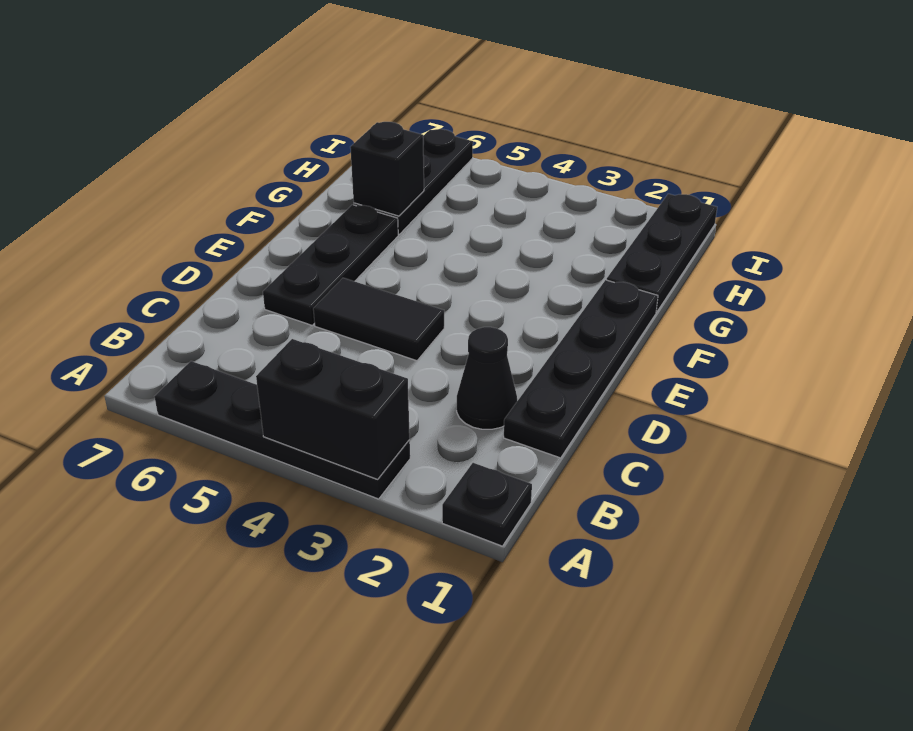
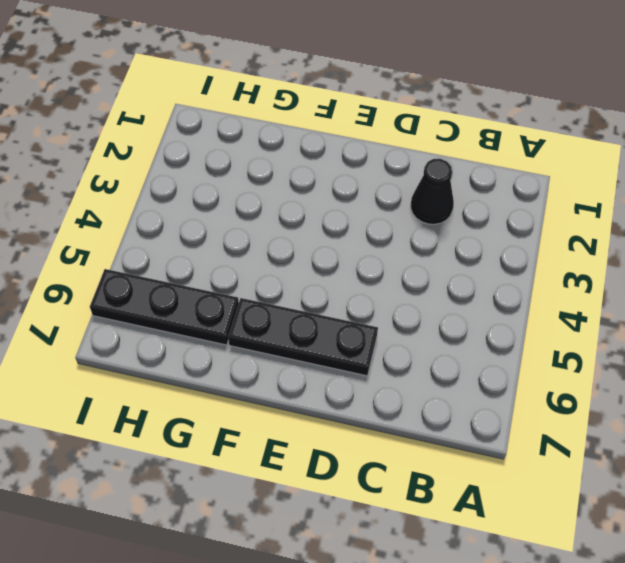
none -> black plate A1 level 1
none -> black plate A3:A6 level 1

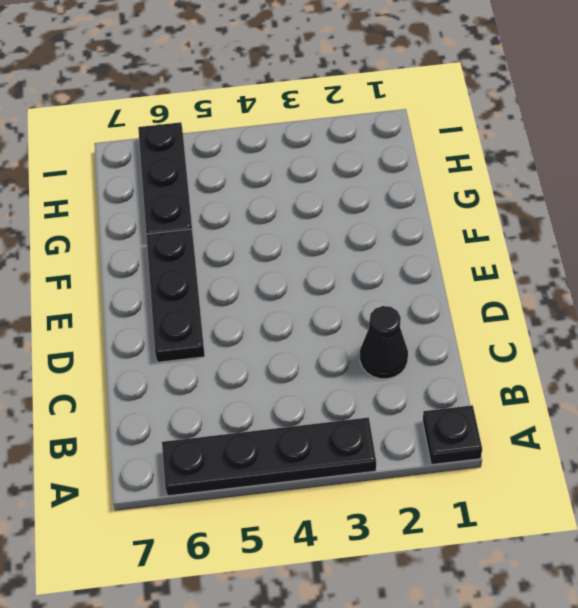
none -> black plate C1:F1 level 1
none -> black tile D4:D5 level 1

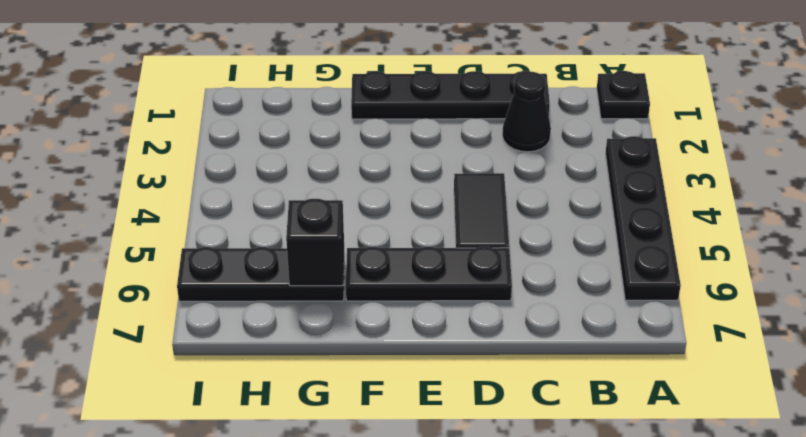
none -> black plate G1:I1 level 1
none -> black brick A3:A4 level 2

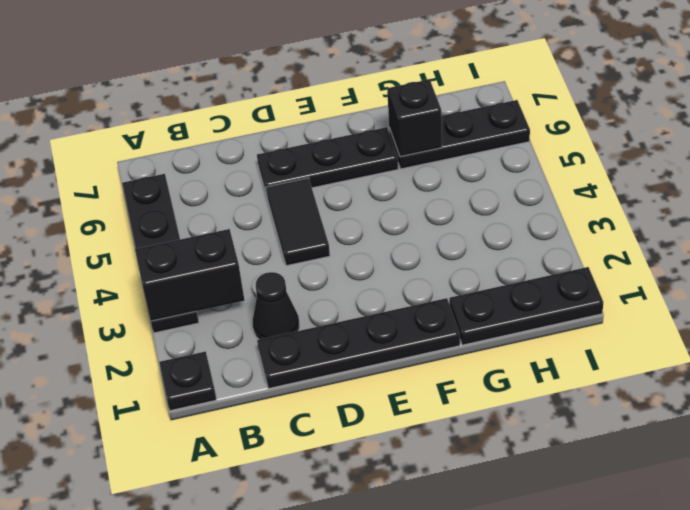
black brick A3:B3 level 2 -> black brick A3:A4 level 2

